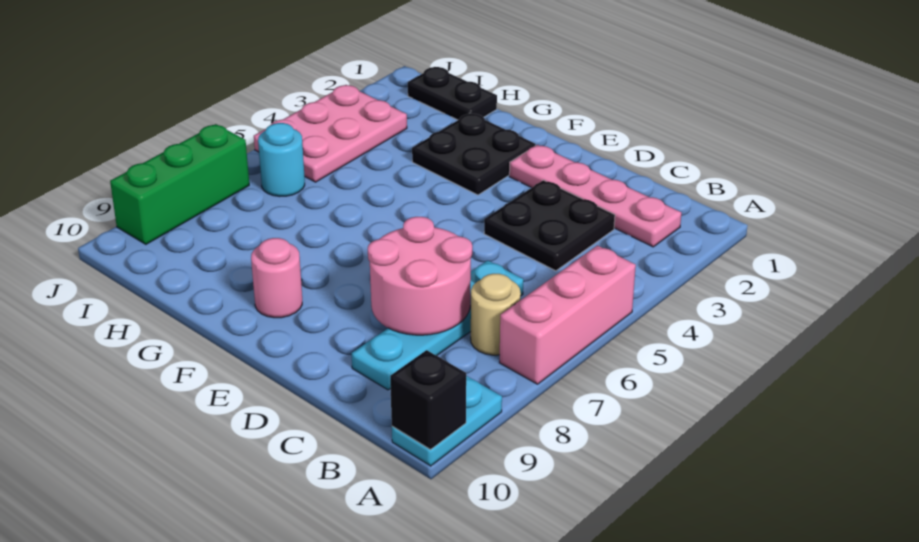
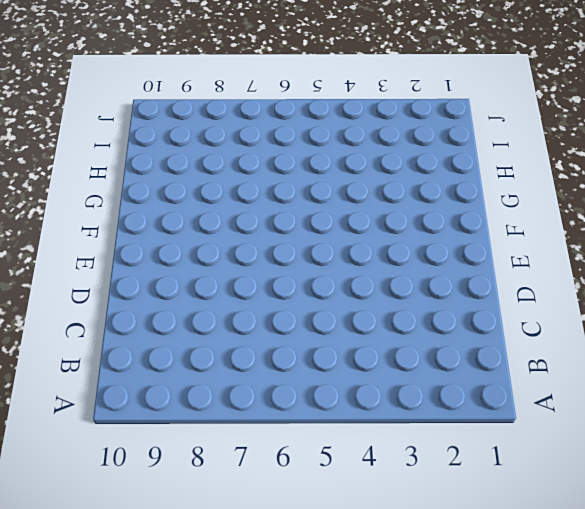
none -> pink brick A5:A7 level 1
none -> cyan plate A9:A10 level 1
none -> pink plate B2:E2 level 1

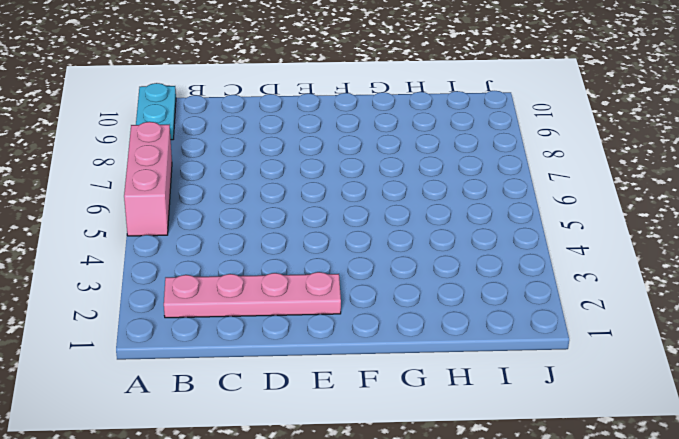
none -> tan round brick B7 level 1
none -> black plate C3:D4 level 1
none -> cyan plate C6:C9 level 1

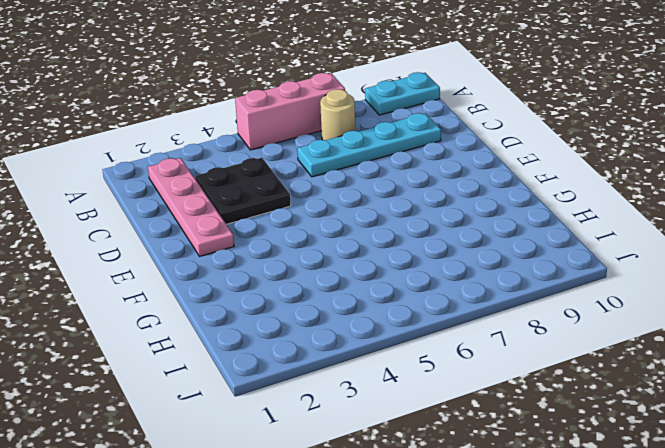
none -> black plate F2:G3 level 1
none -> pink round brick F9 level 1
none -> black plate H1:I1 level 1

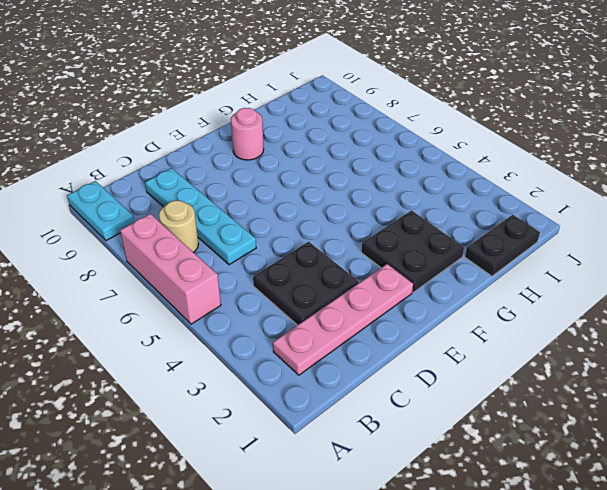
none -> pink plate I3:J5 level 1
none -> cyan round brick I6 level 1
none -> green brick J7:J9 level 1

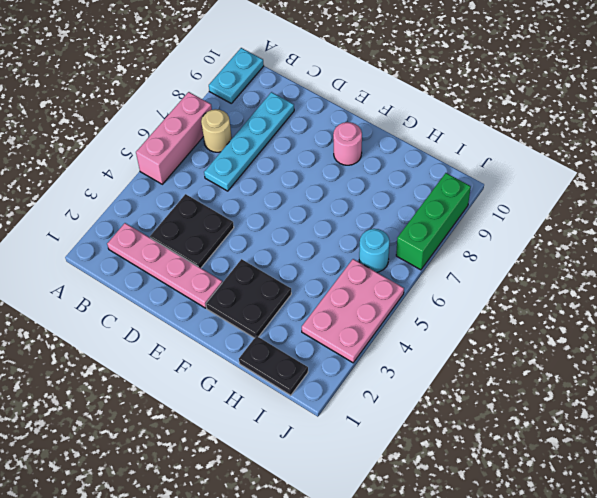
none -> black brick A10 level 2
none -> pink round brick C7:D8 level 2

